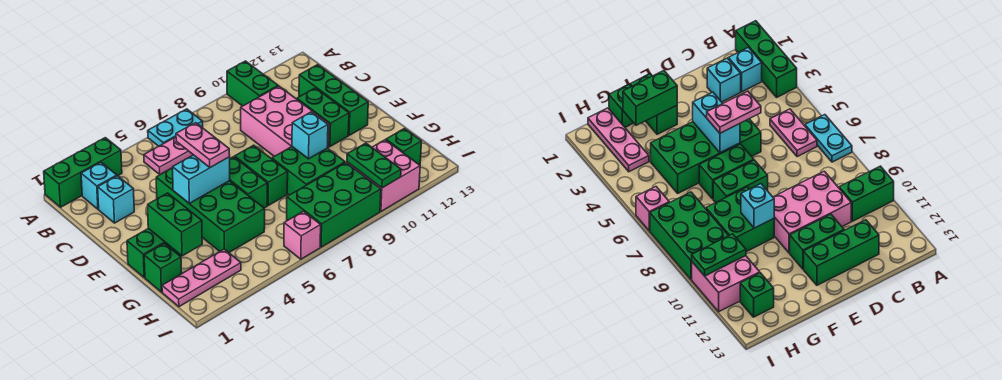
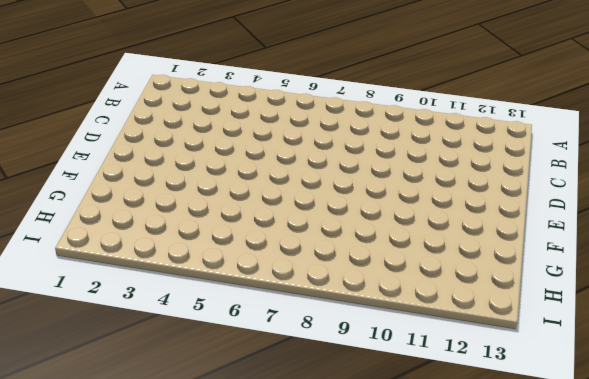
none -> green brick A1:A3 level 1
none -> cyan plate A6:A7 level 1
none -> green brick A10:B10 level 1

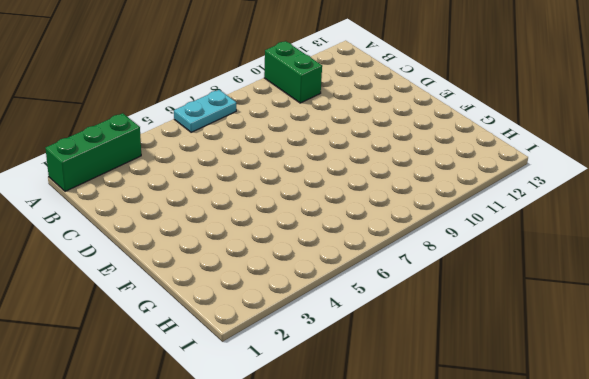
none -> cyan brick B2 level 1
none -> pink plate B5:B6 level 1
none -> cyan brick C2 level 1

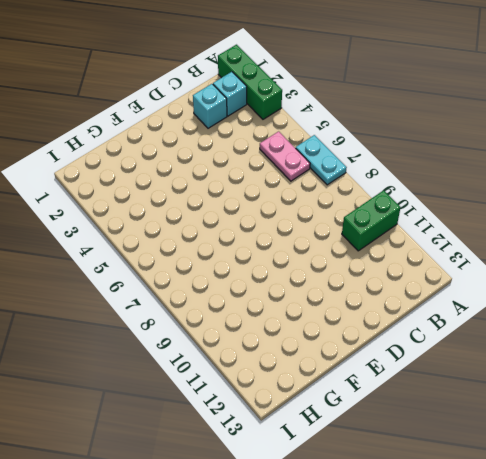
none -> pink brick C9:E10 level 1
none -> green brick C12:E12 level 1
none -> green brick D4:G5 level 1

